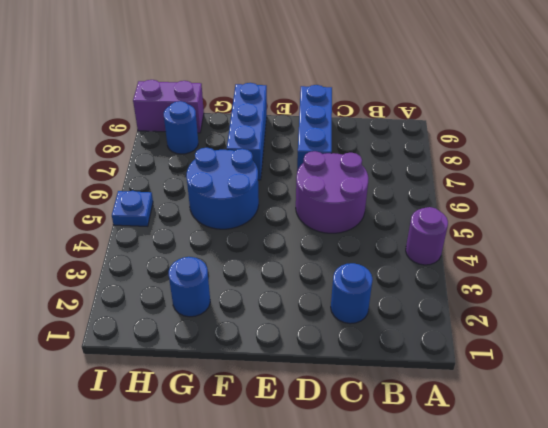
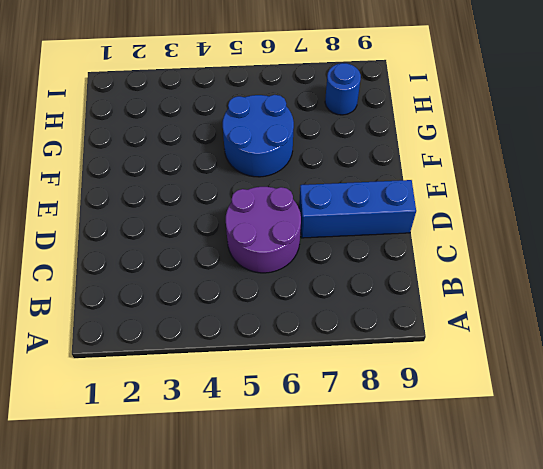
none -> purple round brick A4 level 1
none -> blue round brick C2 level 1

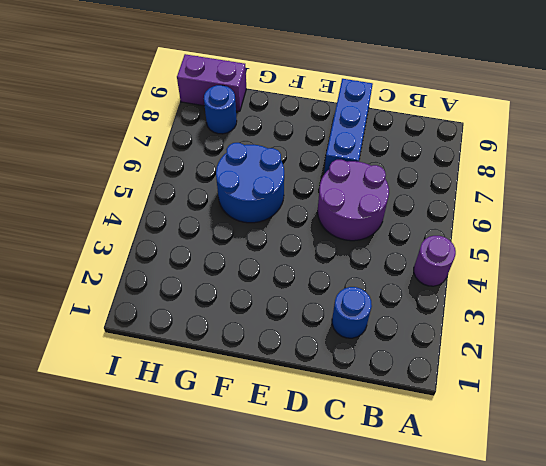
none -> blue brick F7:F9 level 1
none -> blue round brick G2 level 1

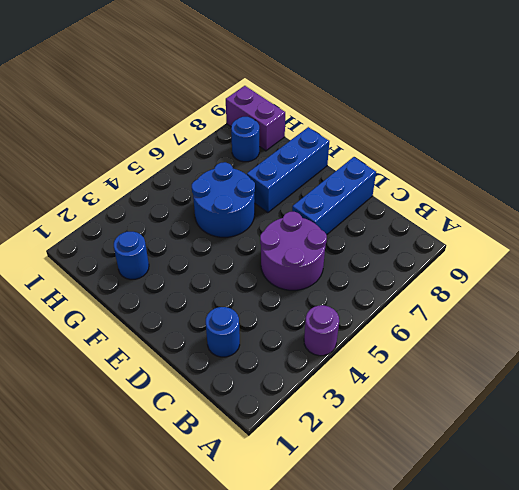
none -> blue plate I5 level 1

